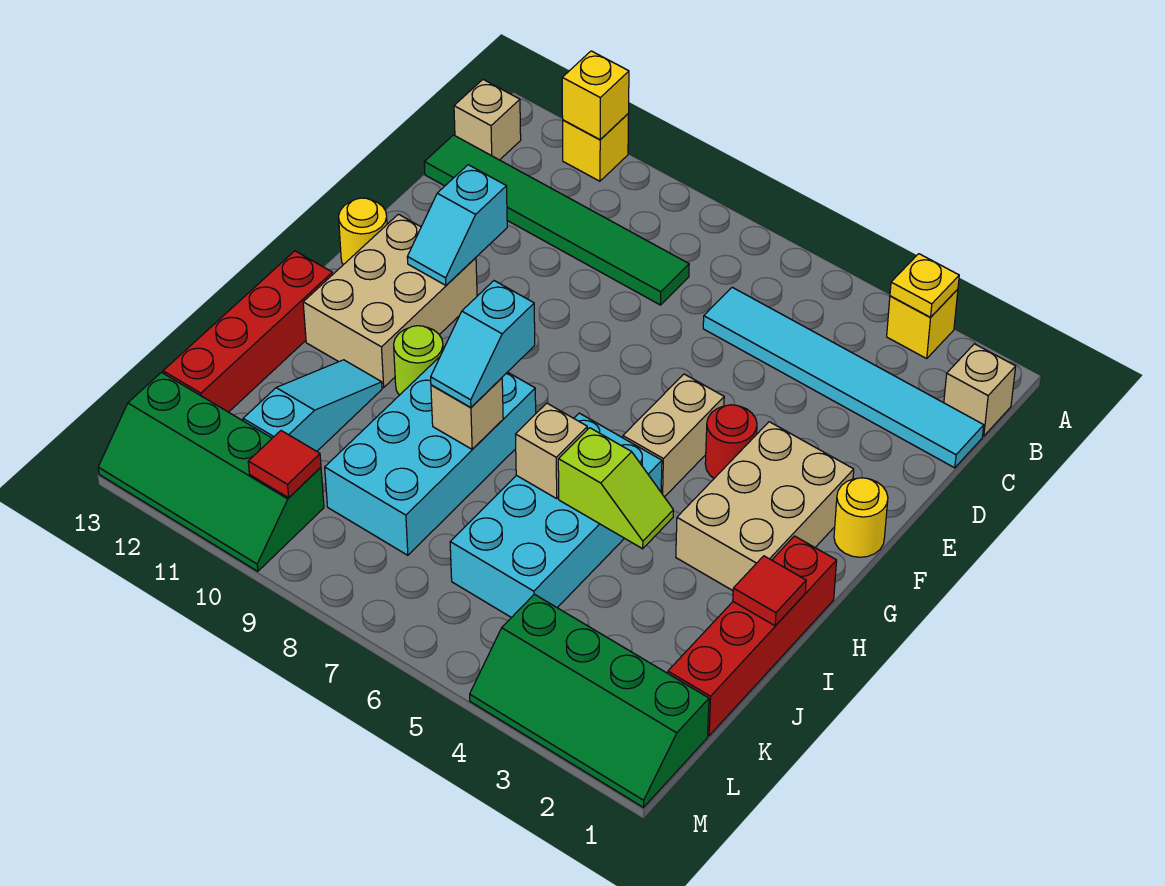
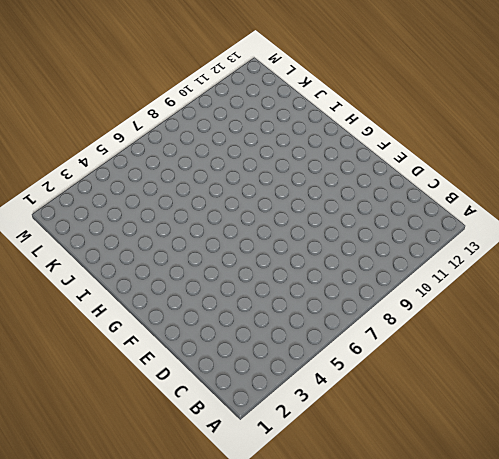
none -> yellow brick A3 level 1
none -> yellow brick A11 level 1
none -> tan brick B1 level 1

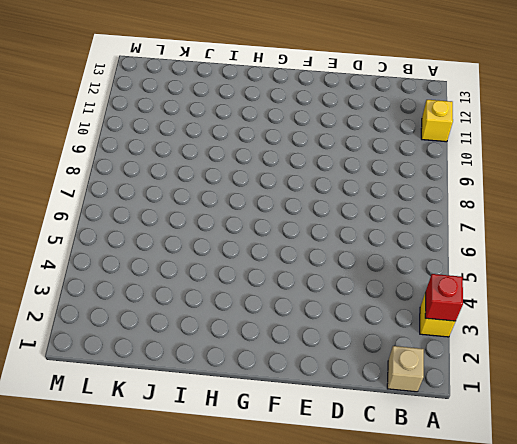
red brick A3 level 2 -> yellow plate A3 level 2
none -> tan brick B13 level 1
none -> cyan tile C1:C6 level 1
none -> green tile C8:C13 level 1

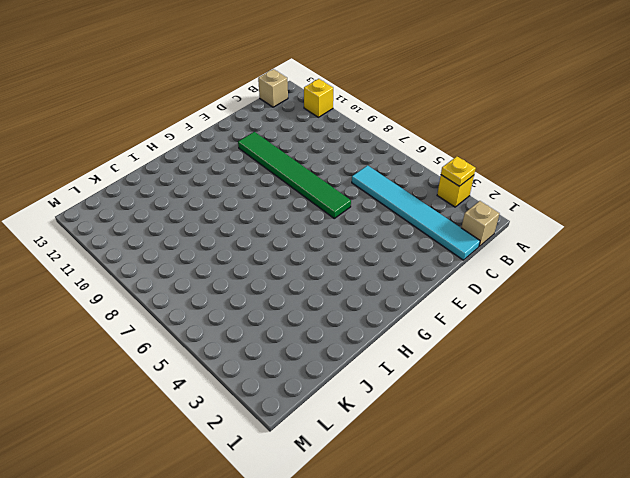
green tile E6:E11 level 1 -> green tile C8:C13 level 1
none -> yellow round brick F1 level 1
none -> tan brick F2:H3 level 1
none -> red round brick F4 level 1

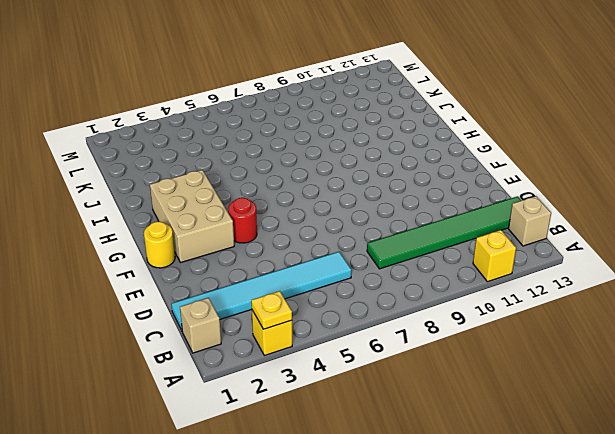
none -> tan brick F5:G5 level 1
none -> tan brick F11:H12 level 1
none -> yellow round brick F13 level 1

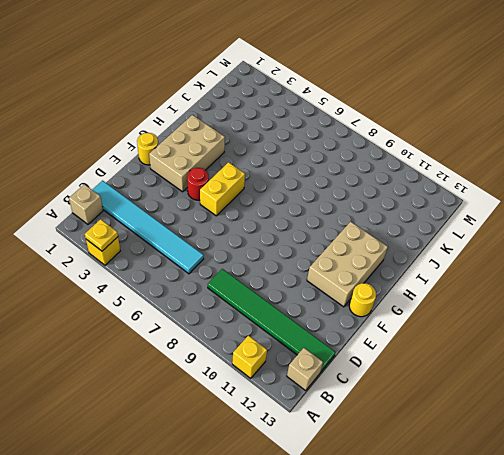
yellow brick F5:G5 level 1 -> tan brick F5:G5 level 1
none -> red brick H1:K1 level 1
none -> cyan brick H5:K6 level 1
none -> cyan brick H8:K9 level 1

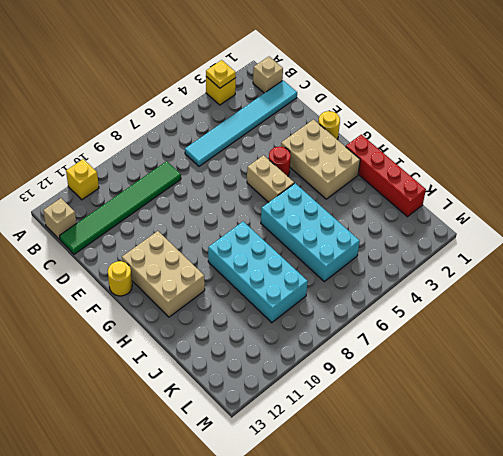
none -> lime round brick H10 level 1
none -> red brick H13:K13 level 1
none -> cyan slope I11:K11 level 1 top K

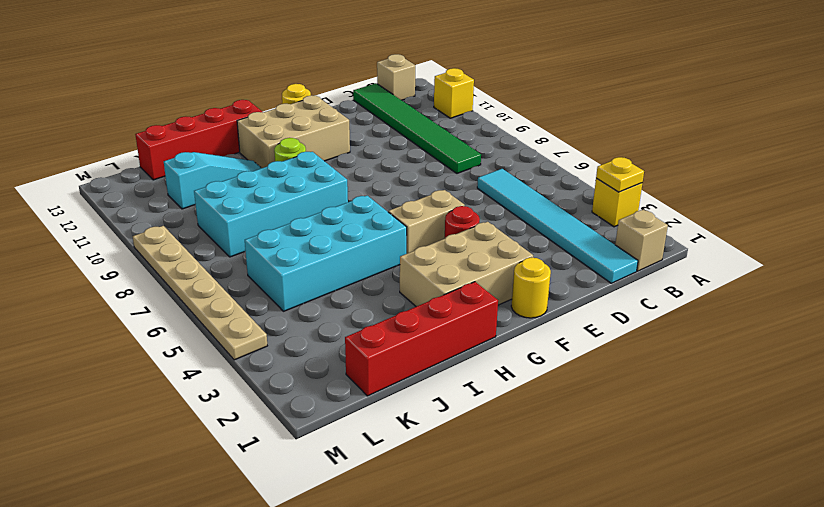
tan plate M4:M9 level 1 -> green slope L1:M4 level 1 top L
none -> green slope L10:M13 level 1 top L
none -> yellow brick A11 level 2
none -> cyan slope E11:F11 level 2 top E

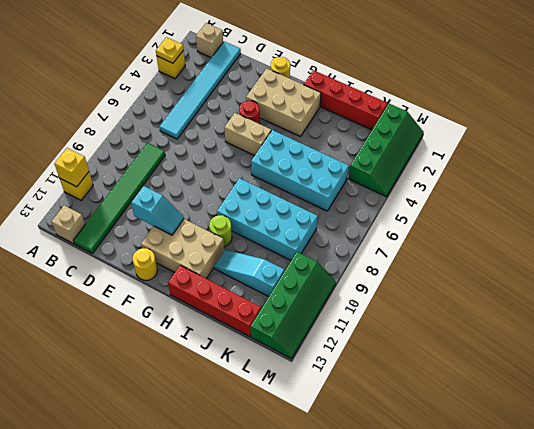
none -> red tile I1 level 2
none -> lime slope I4:I5 level 2 top 5
none -> tan brick I6 level 2

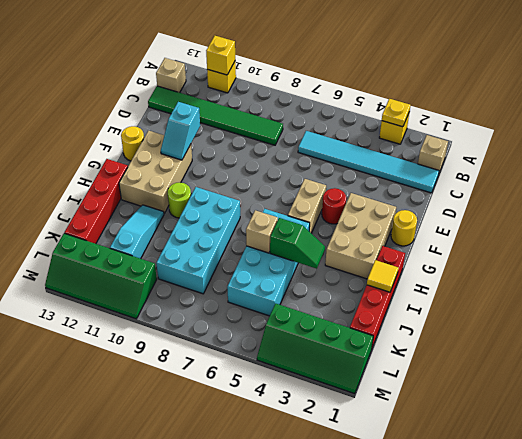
yellow tile I1 level 2 -> red tile I1 level 2
green slope I4:I5 level 2 top 5 -> lime slope I4:I5 level 2 top 5
none -> tan brick I8 level 2
none -> red tile L10 level 2
none -> cyan slope H8:I8 level 3 top H

